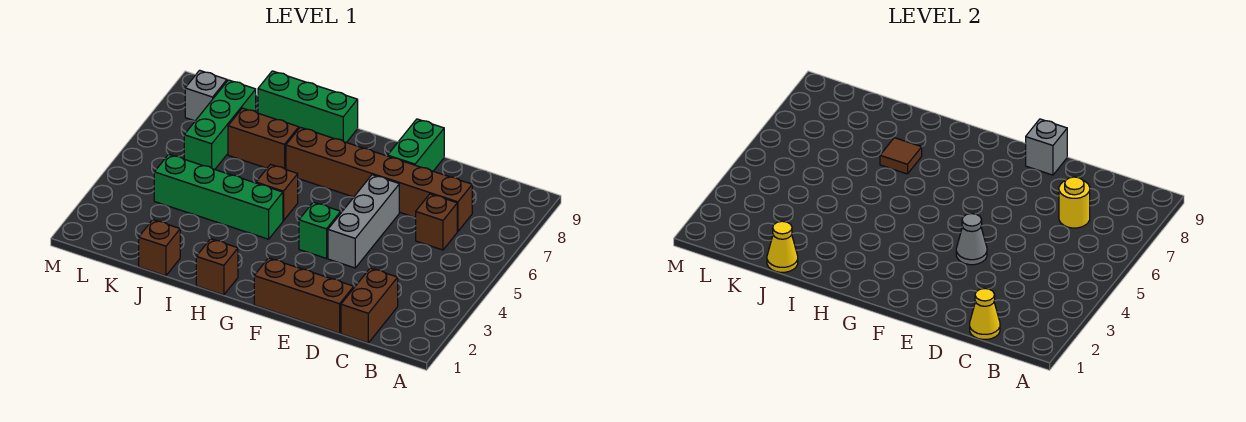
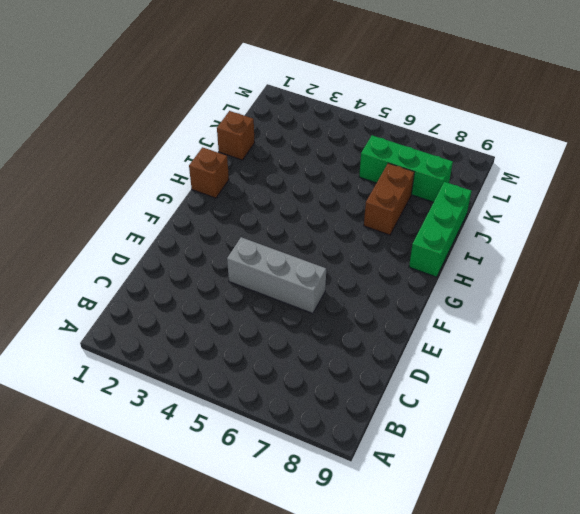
none -> brown brick C1:C2 level 1
none -> brown brick C6 level 1
none -> brown brick C7:H7 level 1

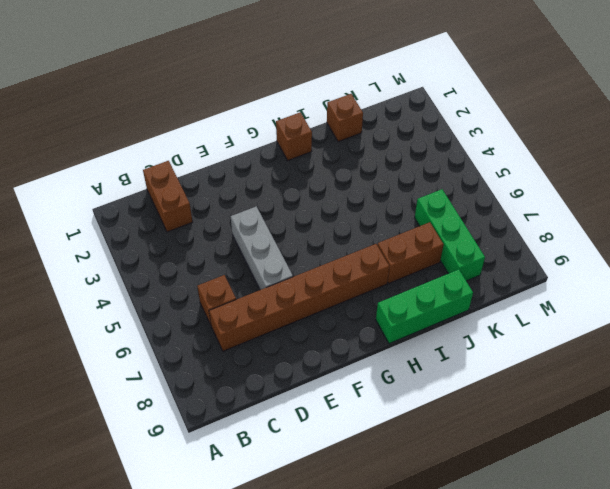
none -> brown brick D1:F1 level 1
none -> green brick E8:E9 level 1
none -> green brick F4 level 1

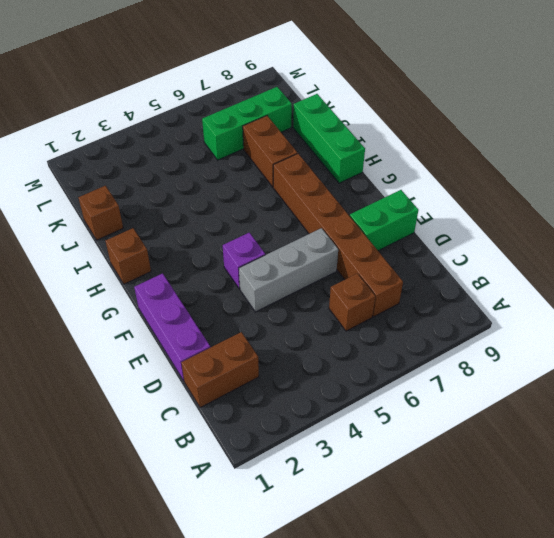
purple brick D1:F1 level 1 -> brown brick D1:F1 level 1
purple brick F4 level 1 -> green brick F4 level 1
none -> green brick H4:K4 level 1
none -> brown brick H5 level 1
none -> grey brick L8 level 1

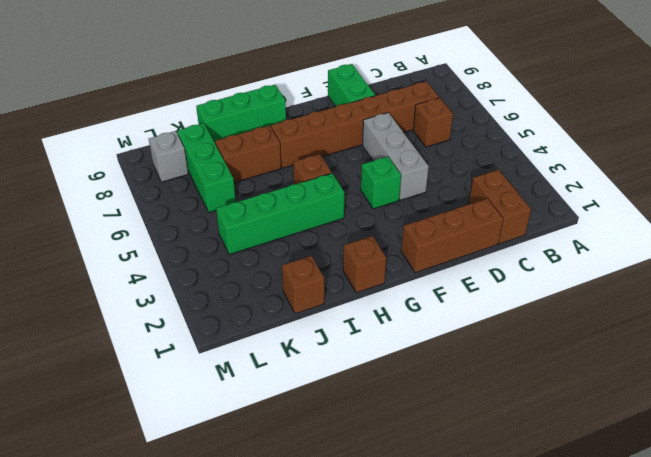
none -> yellow cone C1 level 2
none -> yellow round brick C7 level 2
none -> grey cone E4 level 2

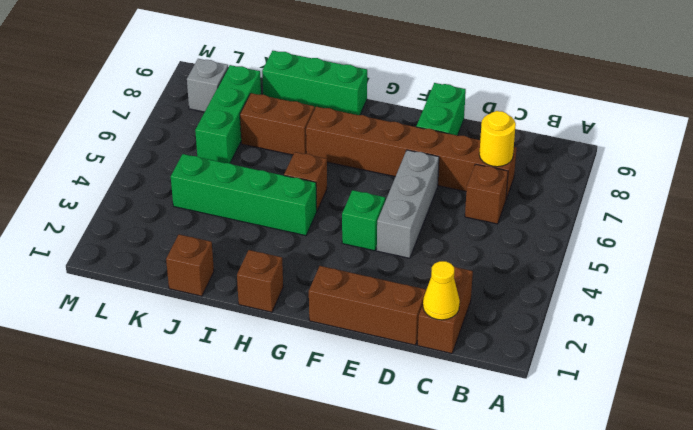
none -> grey cone E4 level 2
none -> grey brick E9 level 2
none -> brown tile I7 level 2

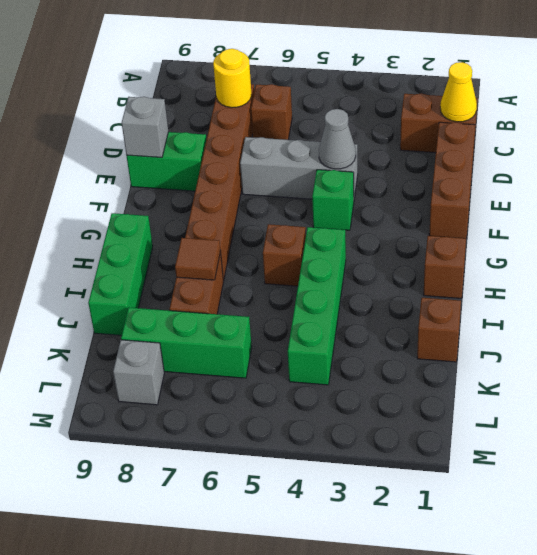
none -> yellow cone J1 level 2

